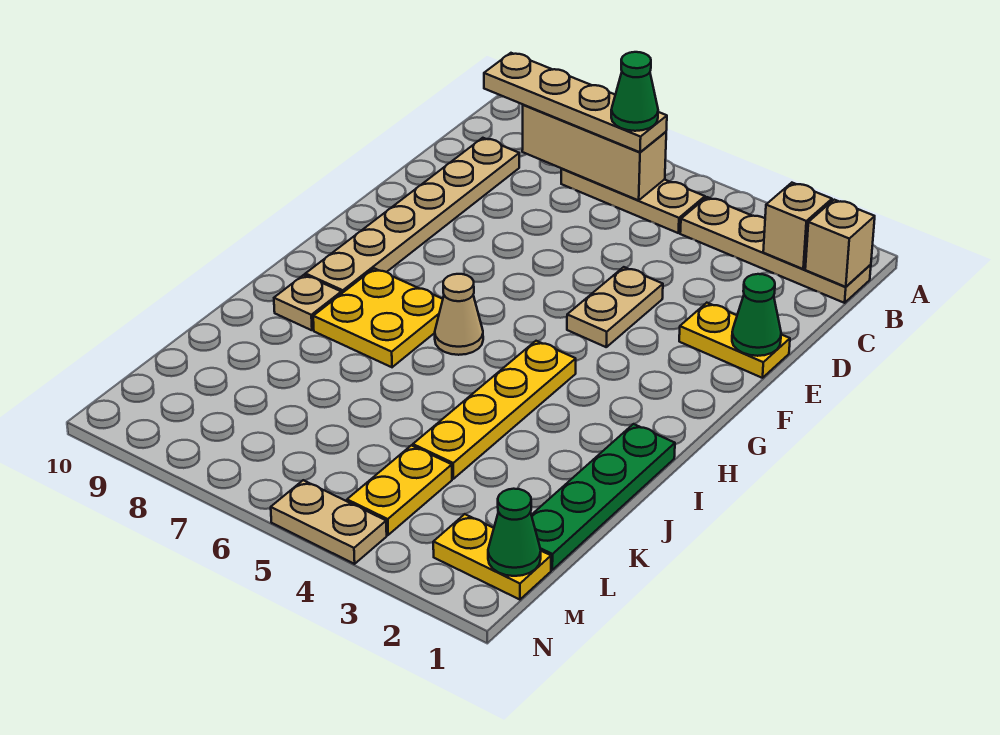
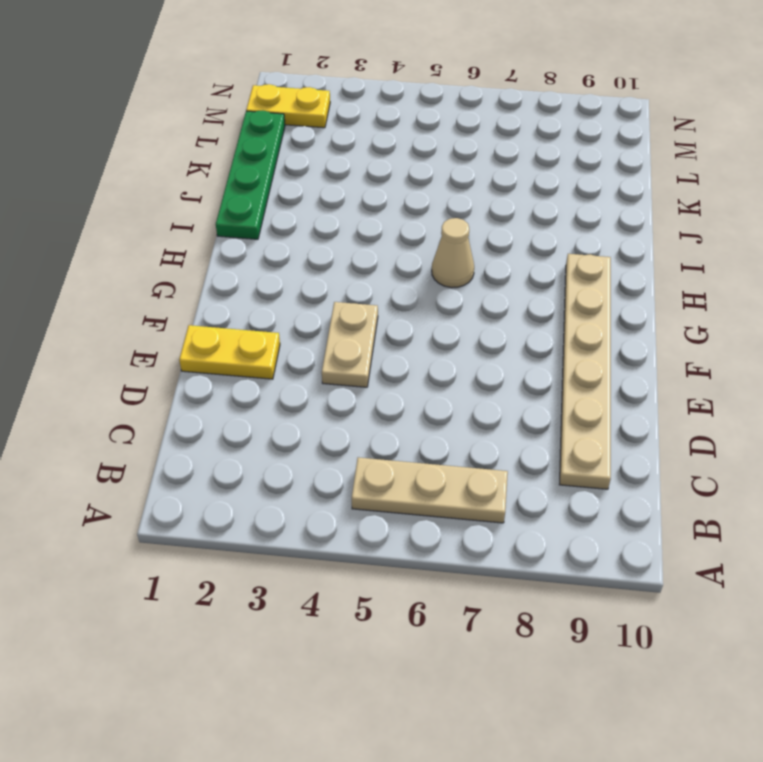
none -> tan plate B1:B4 level 1
none -> yellow plate H4:K4 level 1
none -> yellow plate H7:I8 level 1

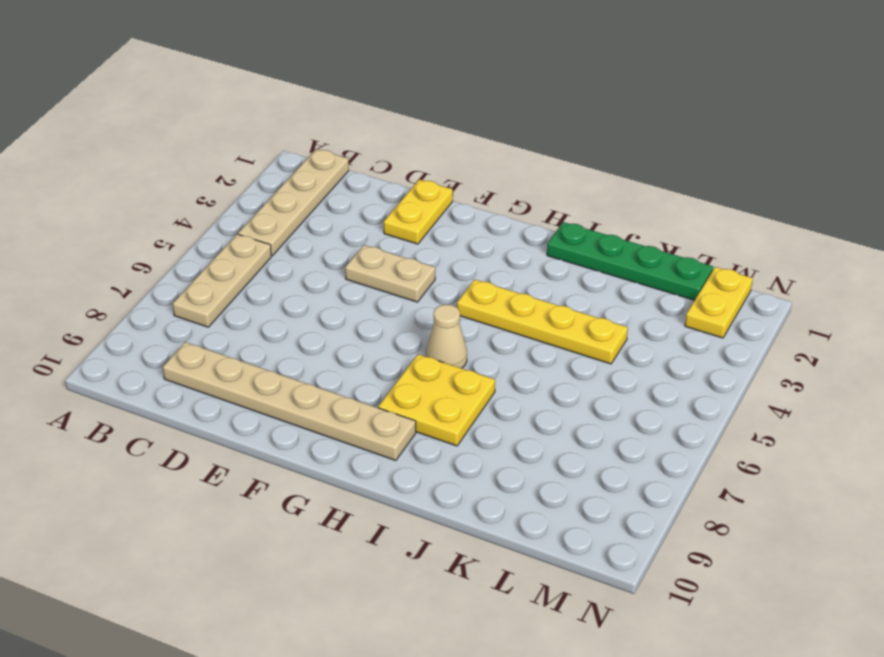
none -> tan plate I9 level 1
none -> yellow plate L4:M4 level 1
none -> tan plate N4:N5 level 1

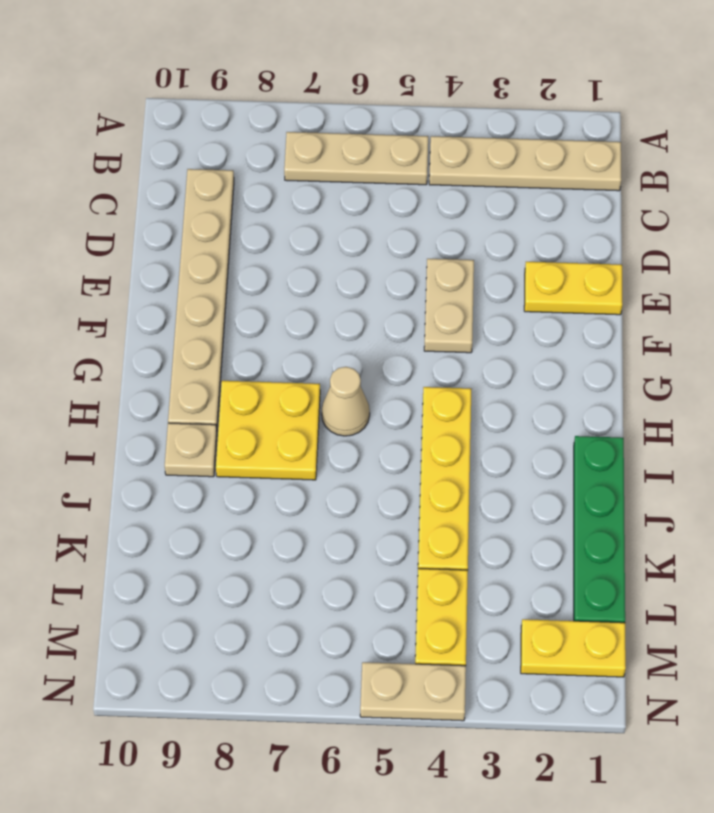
none -> tan brick B1 level 2
none -> tan brick B2 level 2
none -> tan brick B6:B8 level 2

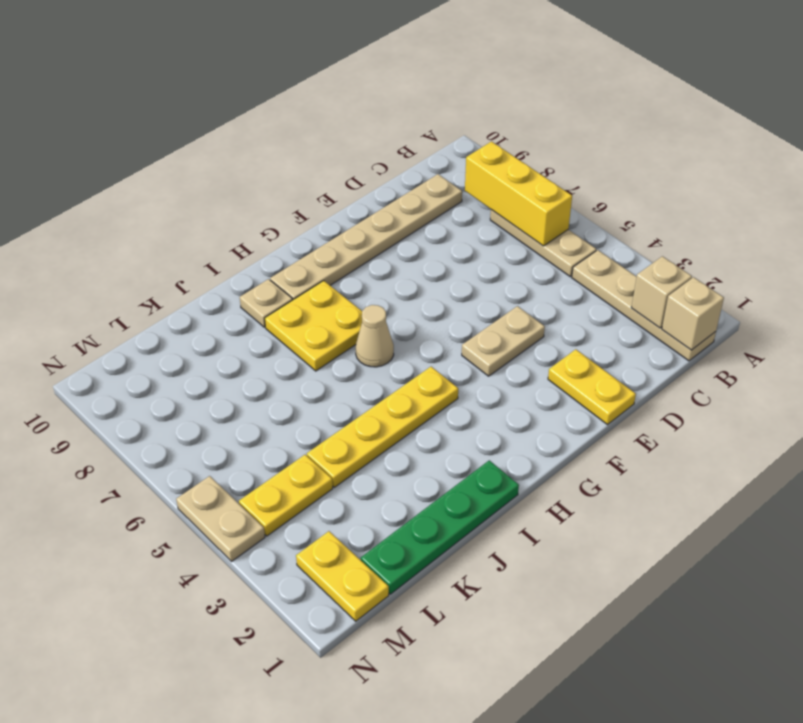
yellow brick B6:B8 level 2 -> tan brick B6:B8 level 2
none -> green cone E1 level 2
none -> green cone M1 level 2
none -> tan plate B6:B9 level 3

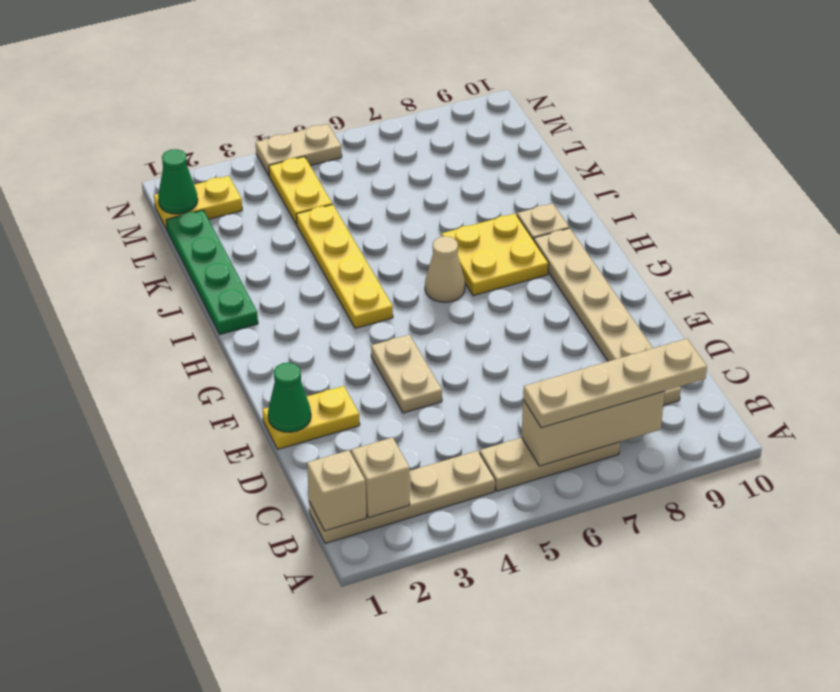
none -> green cone B6 level 4

